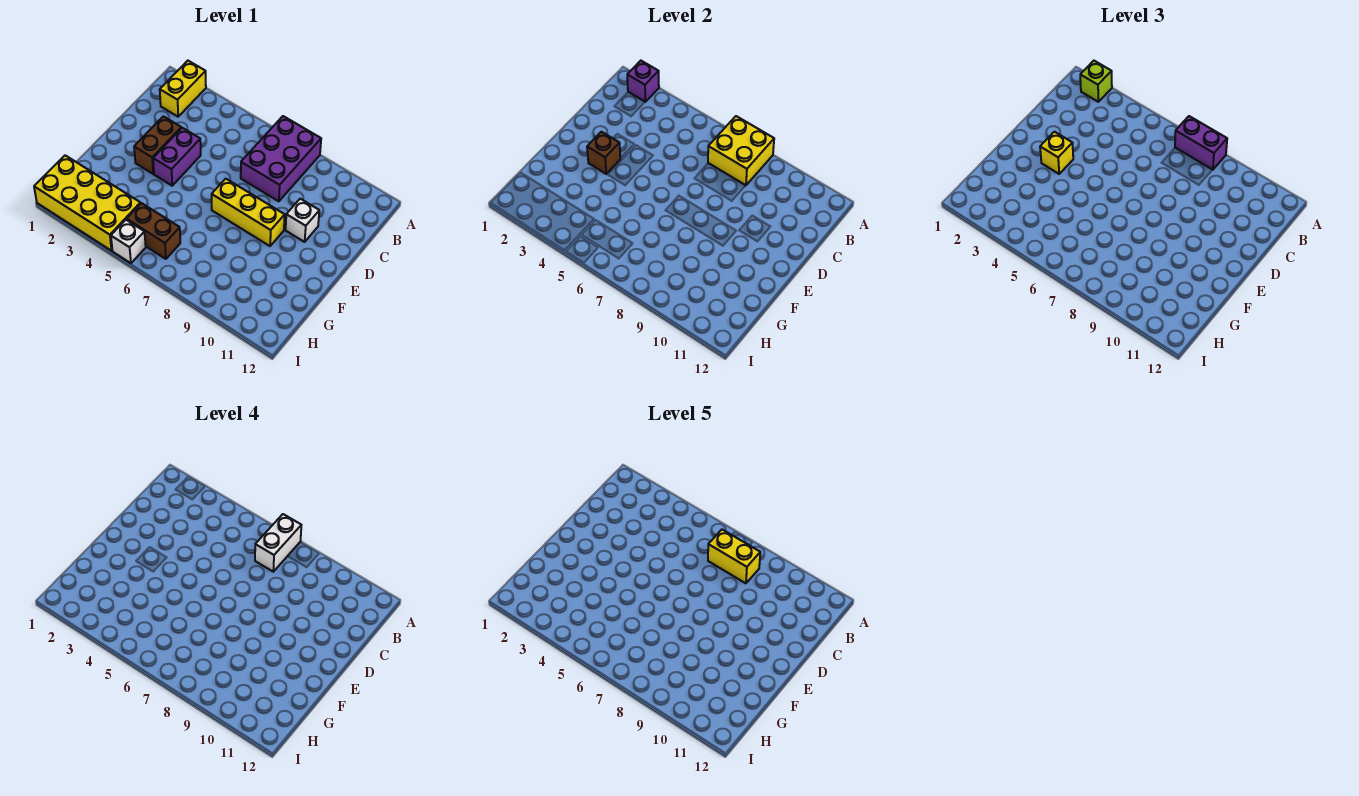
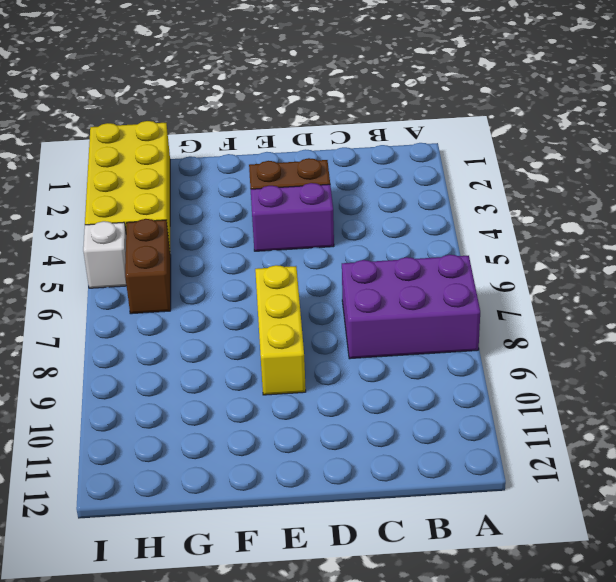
none -> yellow brick A2:B2 level 1
none -> white brick D10 level 1
none -> purple brick A2 level 2

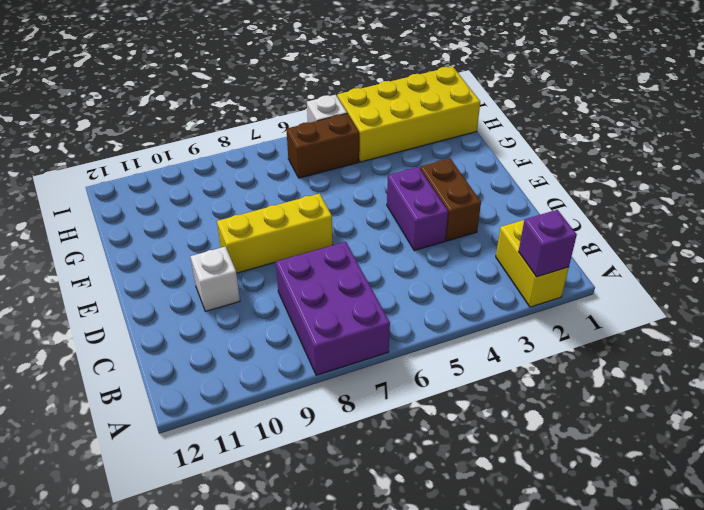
none -> yellow brick A7:B8 level 2
none -> brown brick E3 level 2
none -> lime brick A2 level 3

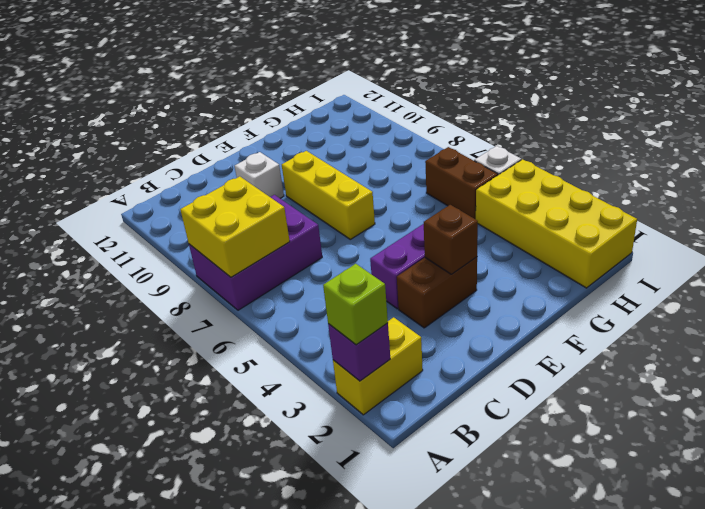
none -> purple brick A7:A8 level 3
none -> yellow brick E3 level 3
none -> white brick A7:B7 level 4

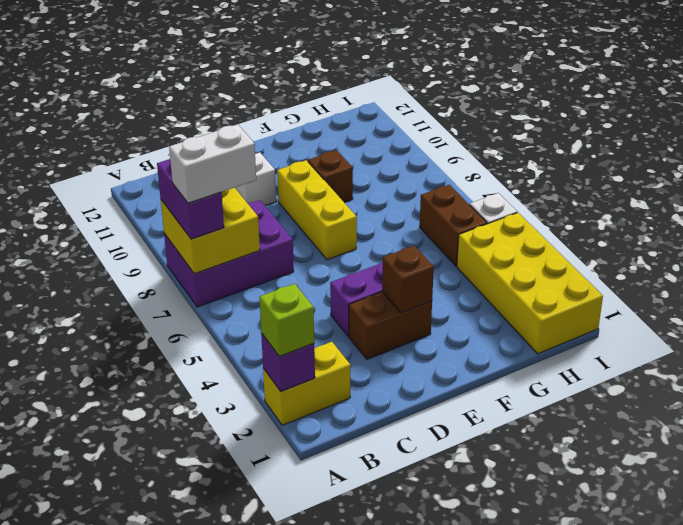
brown brick F9 level 1 -> none
none -> yellow brick E3 level 3
none -> yellow brick B7:B8 level 5

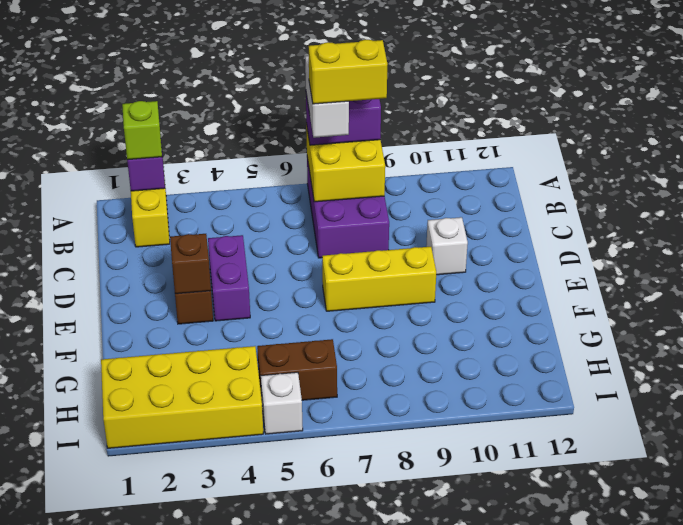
none -> yellow brick E3 level 3

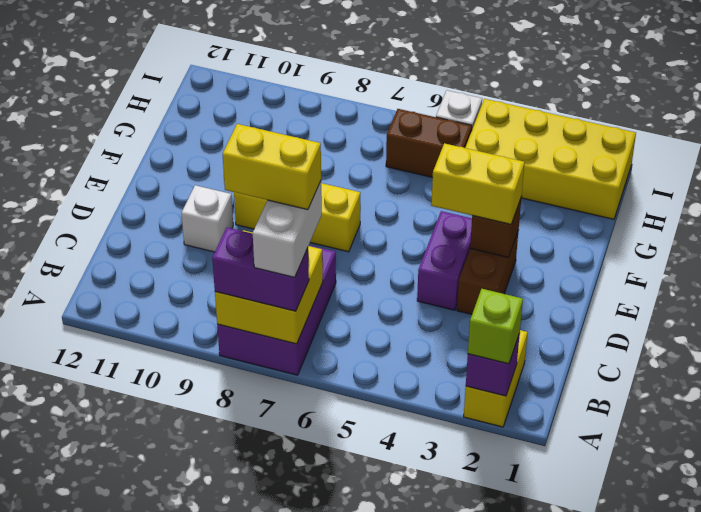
yellow brick E3:E4 level 3 -> yellow brick E3 level 3

